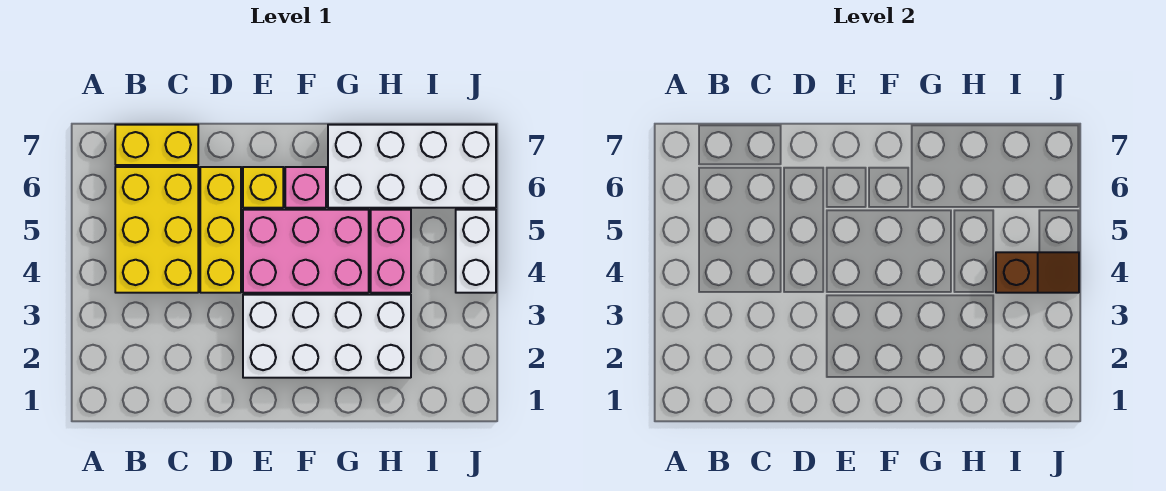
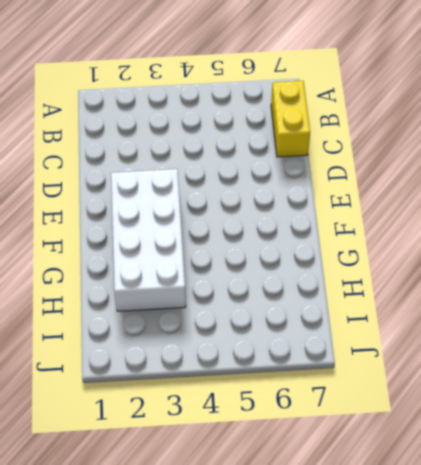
none -> yellow brick B4:C6 level 1
none -> yellow brick D4:D6 level 1

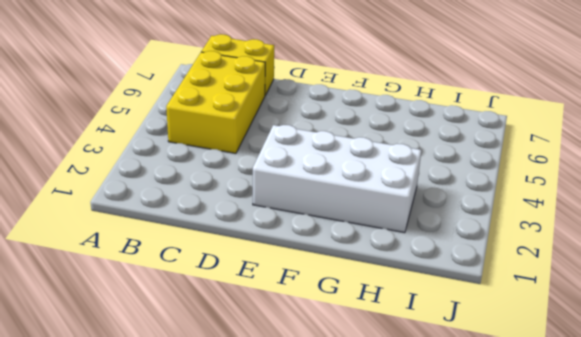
none -> yellow brick D4:D6 level 1
none -> pink brick E4:G5 level 1

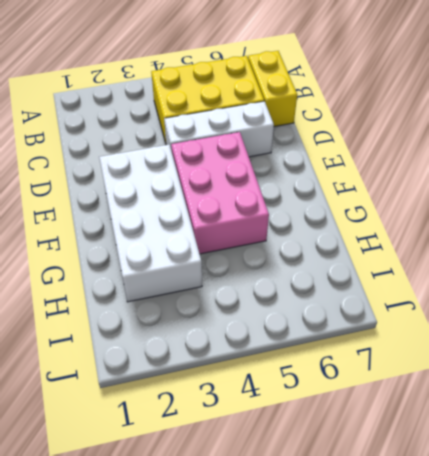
white brick D4:D6 level 1 -> yellow brick D4:D6 level 1
none -> yellow brick E6 level 1
none -> pink brick F6 level 1

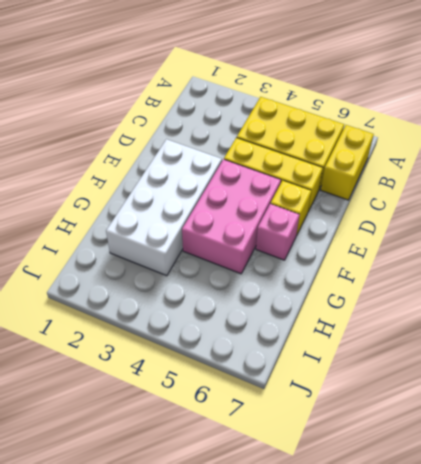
none -> white brick G6:J7 level 1
none -> pink brick H4:H5 level 1

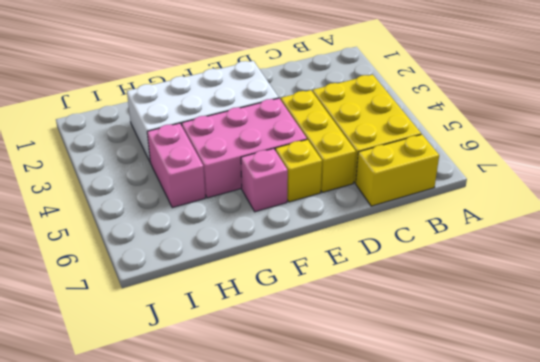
none -> white brick G6:J7 level 1
none -> white brick J4:J5 level 1

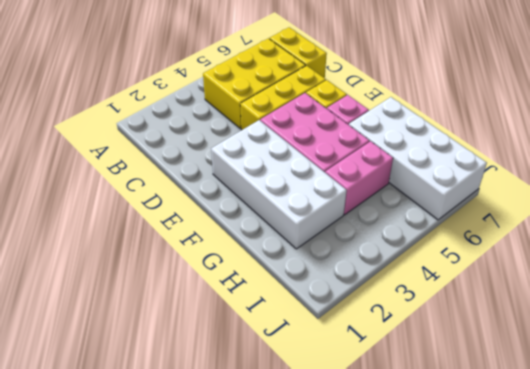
none -> white brick J4:J5 level 1
none -> brown slope I4:J4 level 2 top I

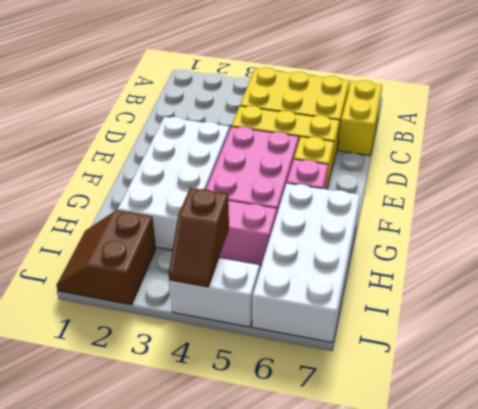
brown slope I1:J2 level 1 top 2 -> none

